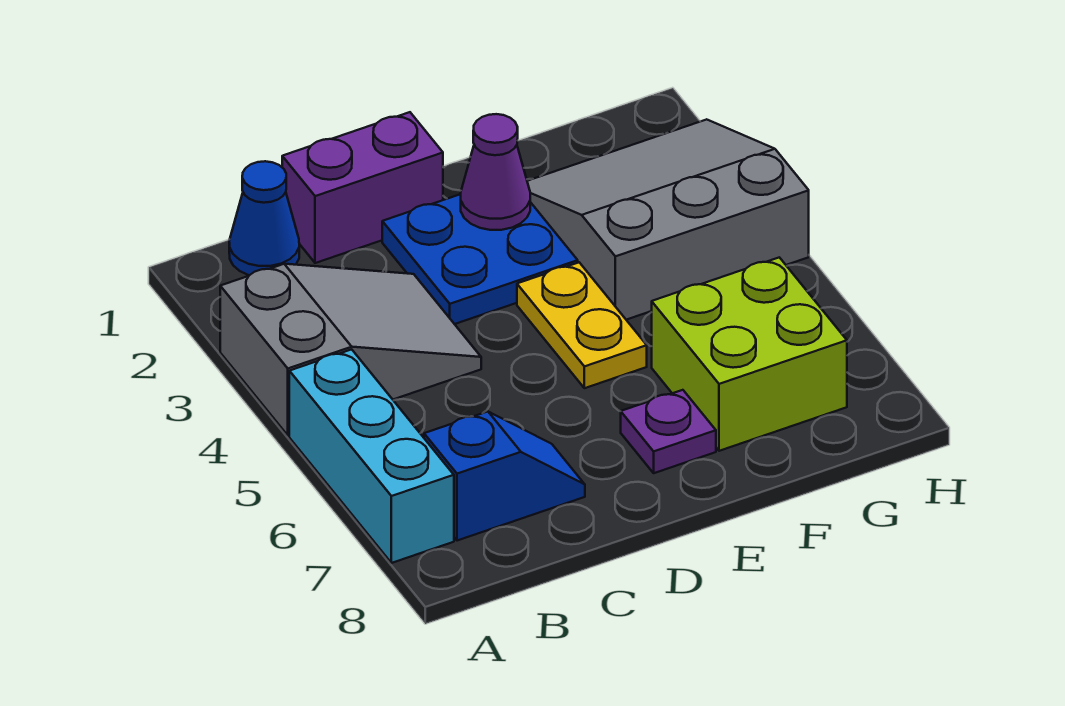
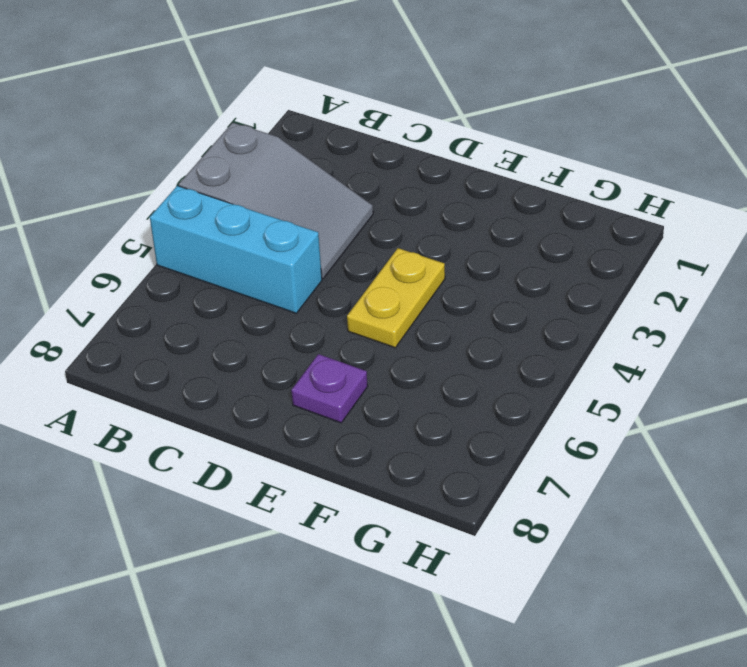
cyan brick A5:C5 level 1 -> cyan brick A5:A7 level 1
none -> blue cone B1 level 1
none -> blue slope B7:C7 level 1 top B

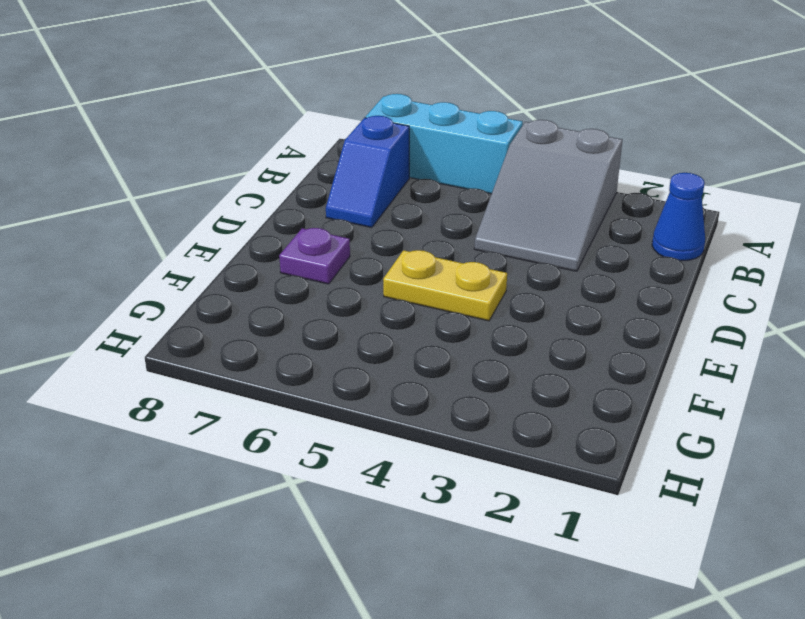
none -> purple brick C1:D1 level 1
none -> blue plate D2:E3 level 1

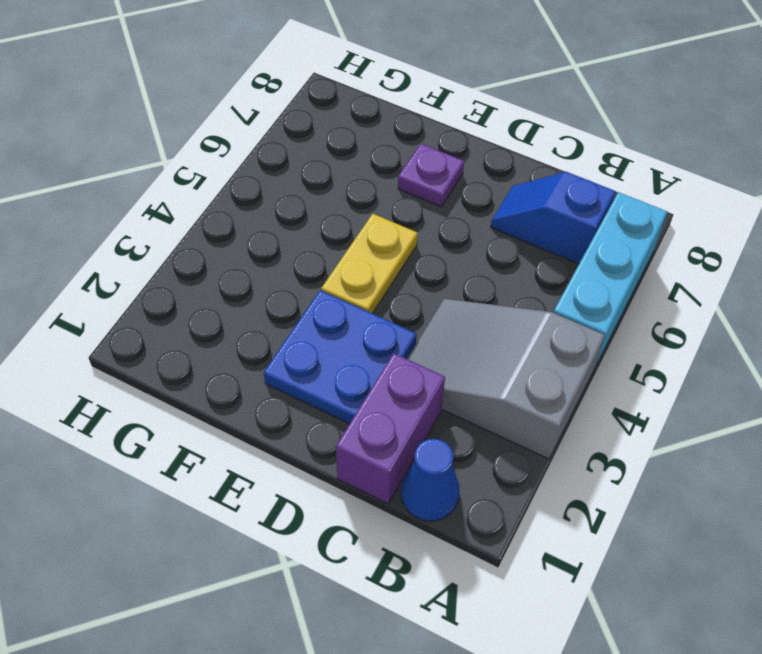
purple brick C1:C2 level 1 -> purple brick C1:D1 level 1
none -> grey slope F2:H4 level 1 top 4
none -> lime brick F6:G7 level 1

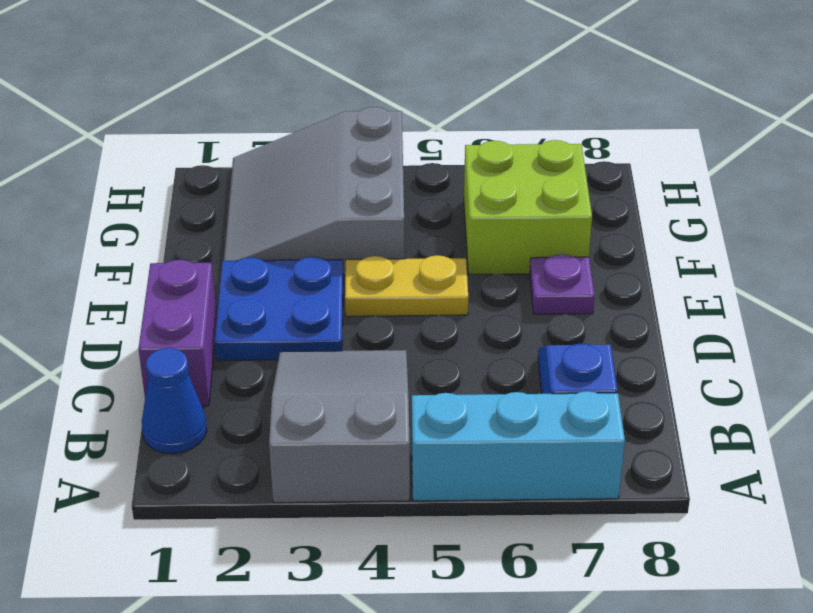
none -> purple cone E2 level 2

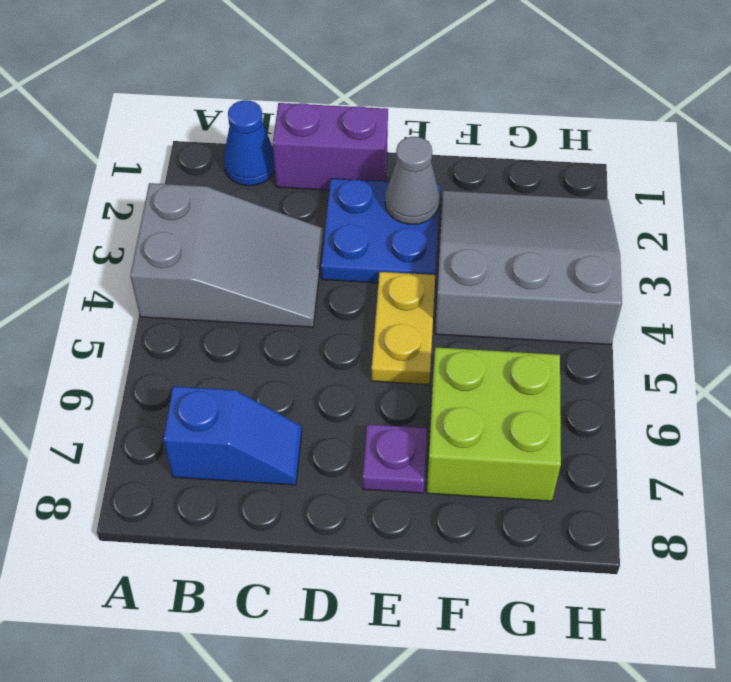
grey cone E2 level 2 -> purple cone E2 level 2
none -> cyan brick A5:A7 level 1

